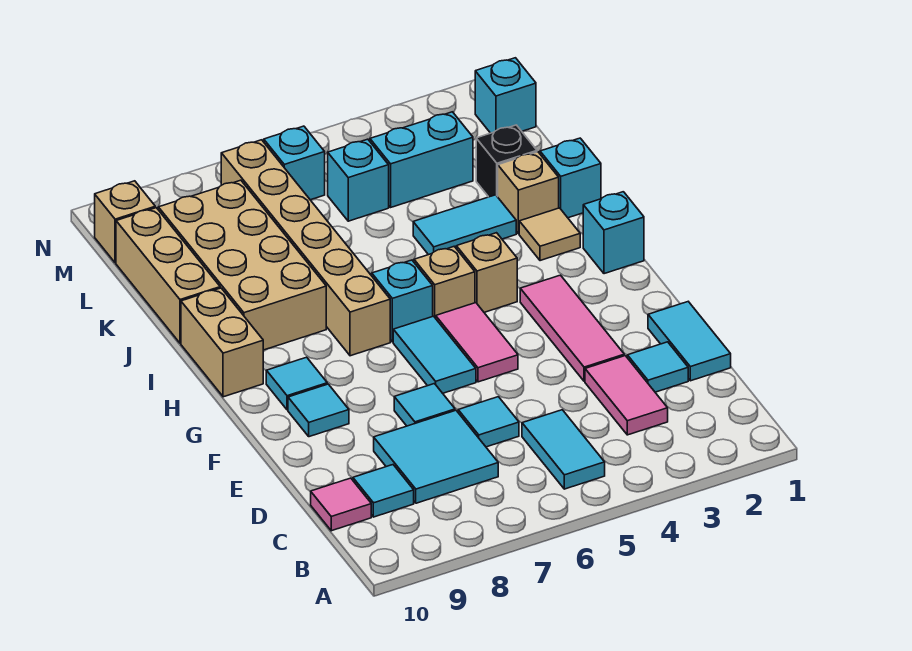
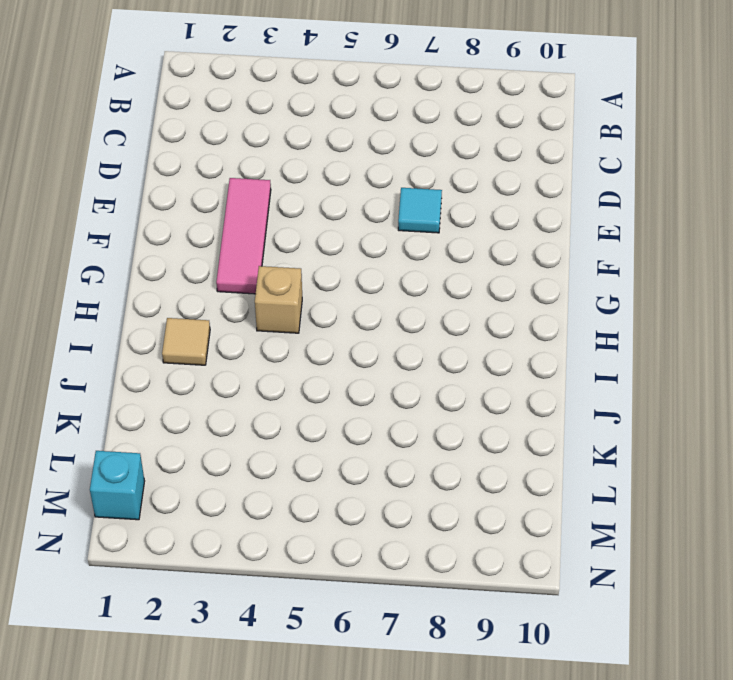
none -> cyan tile B5:C5 level 1
none -> pink tile C3:D3 level 1
none -> cyan tile C7:D8 level 1
none -> cyan tile C9 level 1

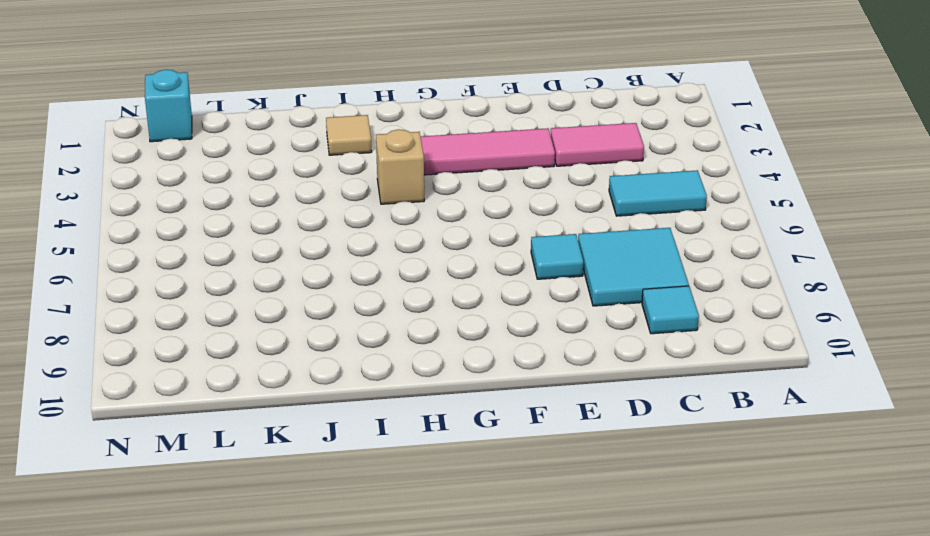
none -> pink tile C10 level 1
none -> cyan tile D1:E1 level 1
none -> cyan tile D2 level 1
none -> cyan tile D6 level 1

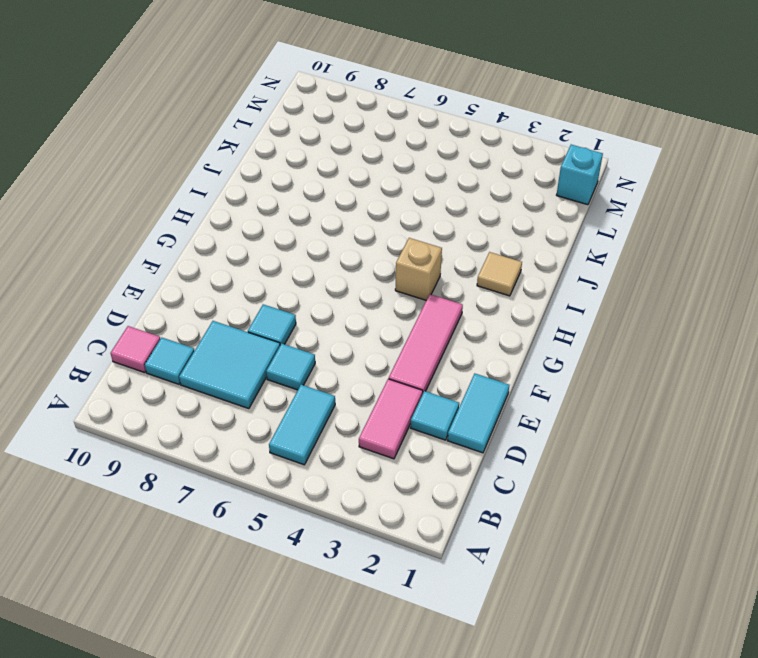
none -> pink tile F5:G5 level 1
none -> cyan tile F6:G6 level 1
none -> cyan tile F9 level 1
none -> cyan tile G9 level 1

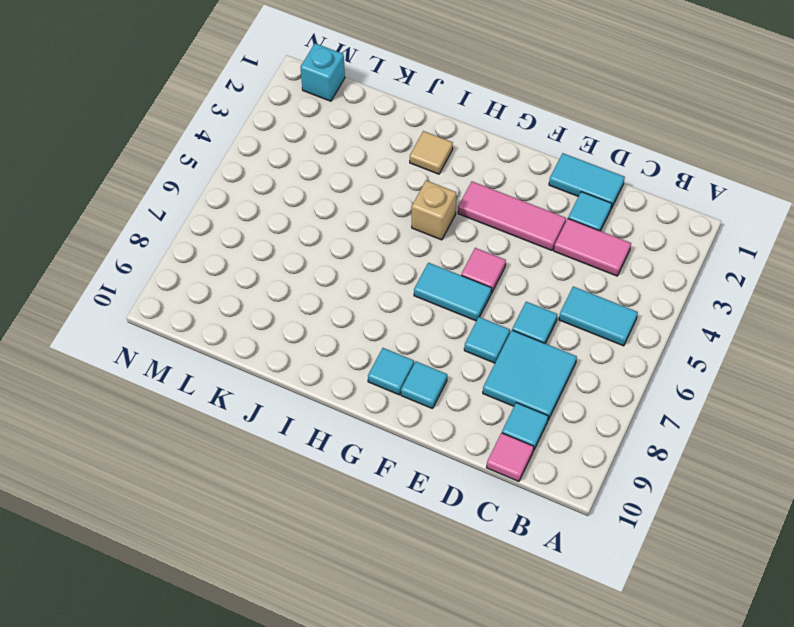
pink tile F5 level 1 -> pink tile F5:G5 level 1
none -> cyan brick H1 level 1
none -> tan brick H5 level 1
none -> cyan brick H6 level 1
none -> tan brick H7:M7 level 1

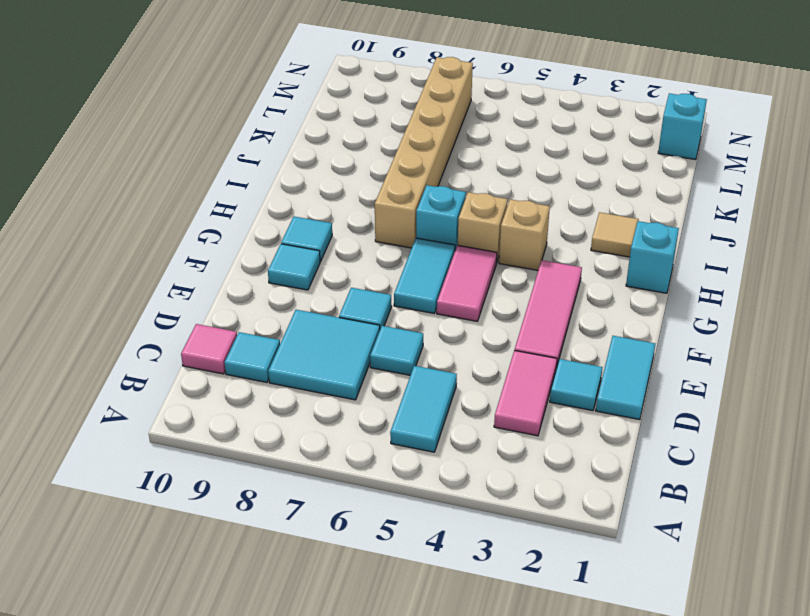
none -> tan brick H10:I10 level 1
none -> tan brick I8:L9 level 1
none -> cyan brick J1 level 1
none -> tan brick J2 level 1

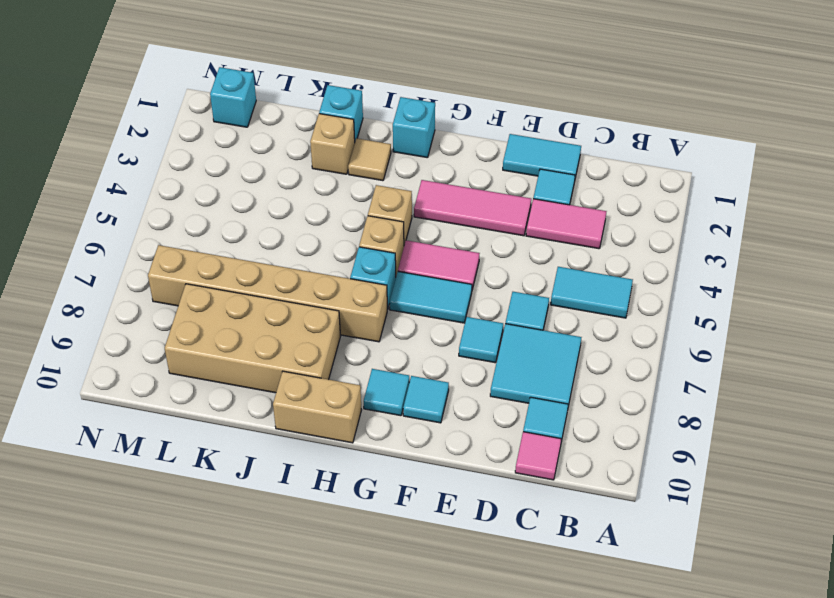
none -> cyan tile J3:J4 level 1
none -> tan brick J10:L10 level 1
none -> black brick K2 level 1
none -> cyan brick L3:L4 level 1

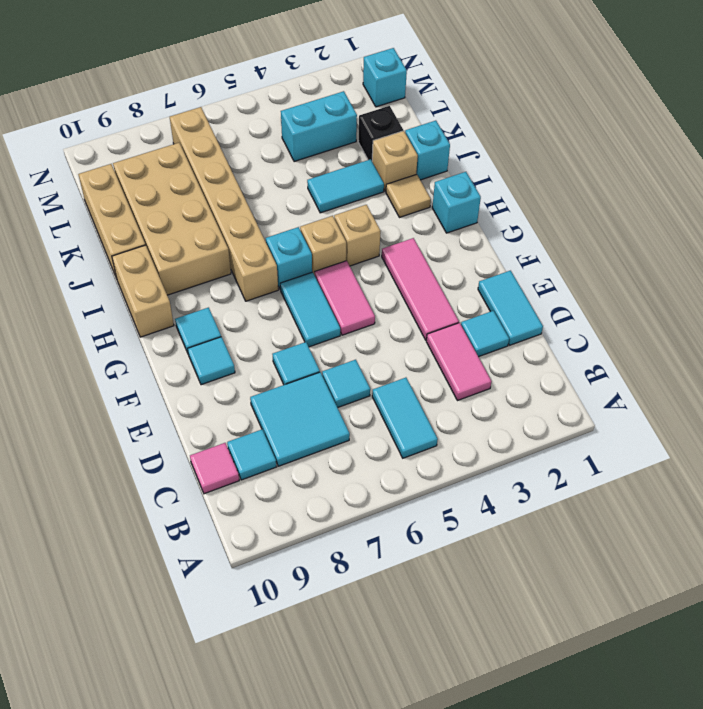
none -> cyan brick L5 level 1
none -> cyan brick M6 level 1
none -> tan brick M10 level 1

